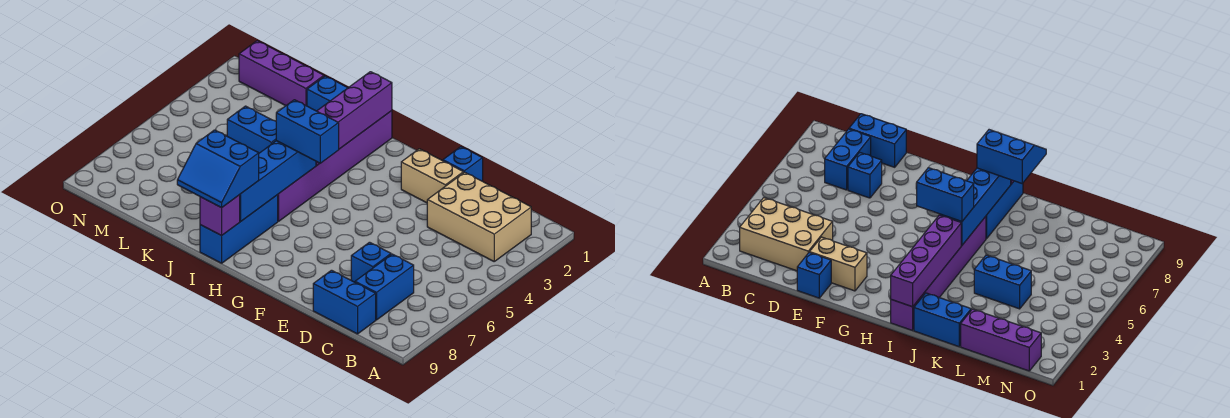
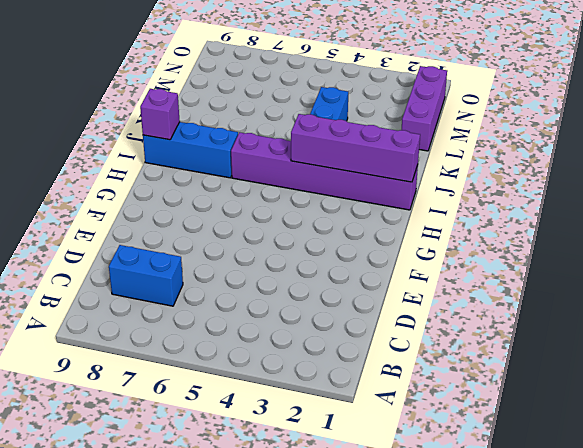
none -> tan brick B2:D3 level 1
none -> blue brick C9:D9 level 1
none -> blue brick D7 level 1

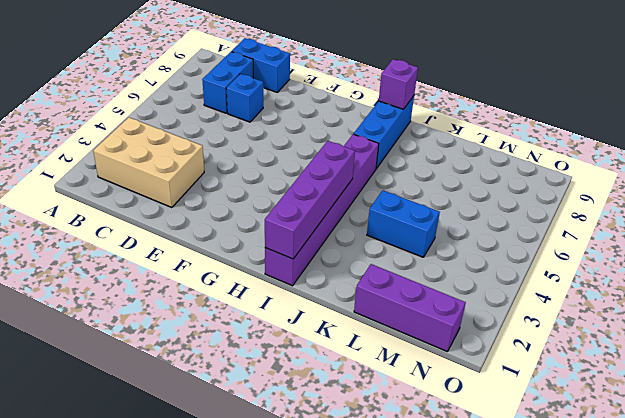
none -> blue brick E1 level 1
none -> tan brick E2:F2 level 1
none -> blue brick J1:K1 level 1

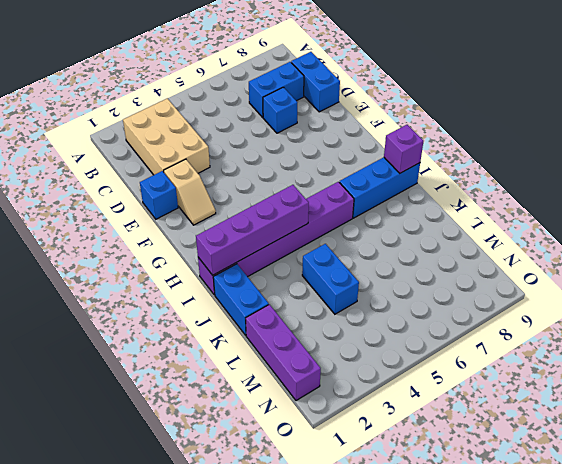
tan slope E2:F2 level 1 top E -> tan brick E2:F2 level 1
none -> blue brick I5:I8 level 2
none -> blue brick H5:I5 level 3
none -> blue slope I8:J9 level 3 top 8

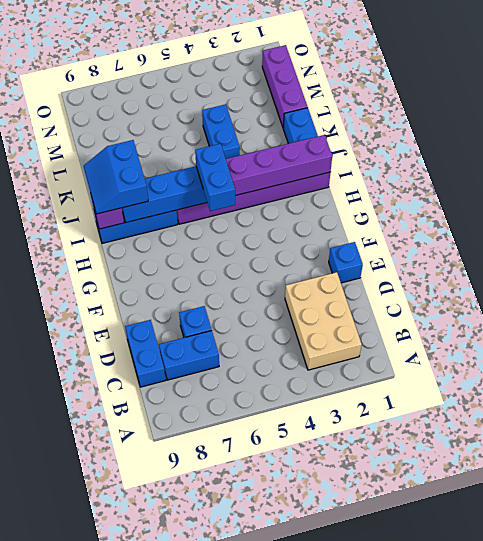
none -> tan brick E2:F2 level 1

